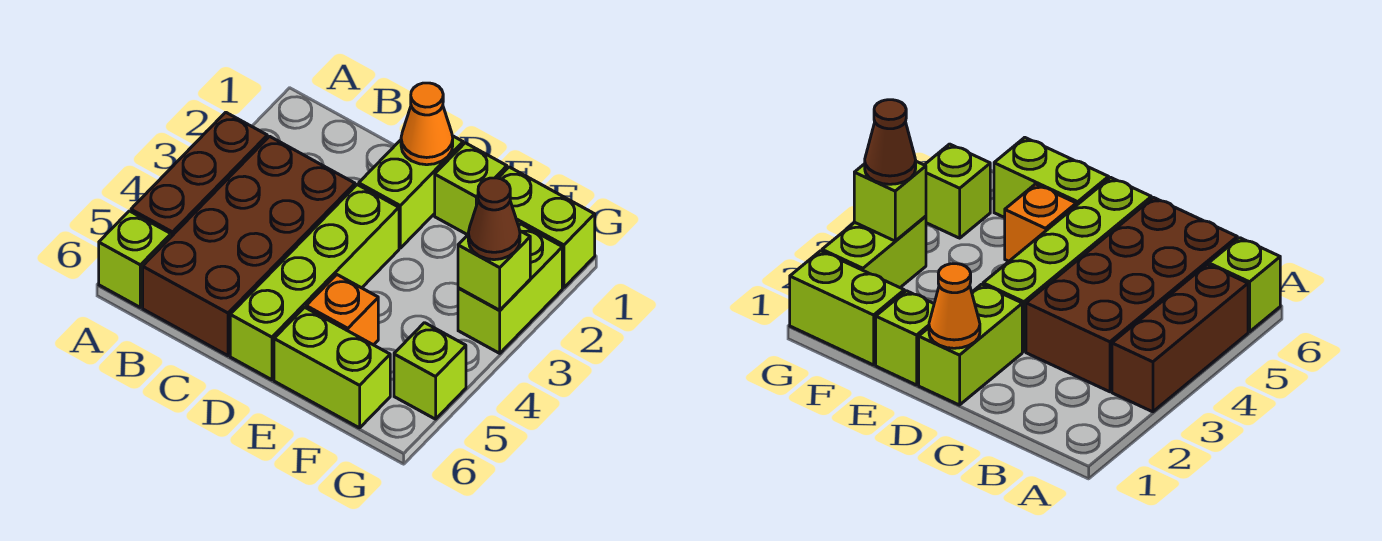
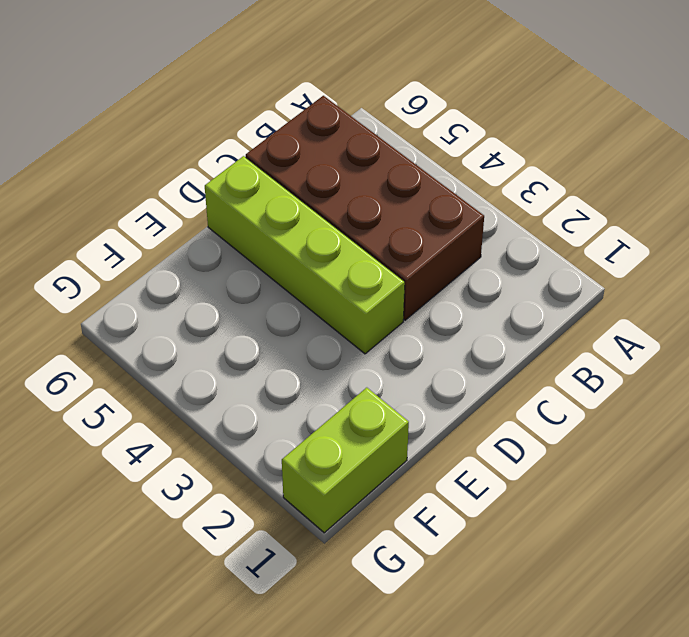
none -> brown brick A3:A5 level 1
none -> lime brick A6 level 1
none -> lime brick D1:D2 level 1

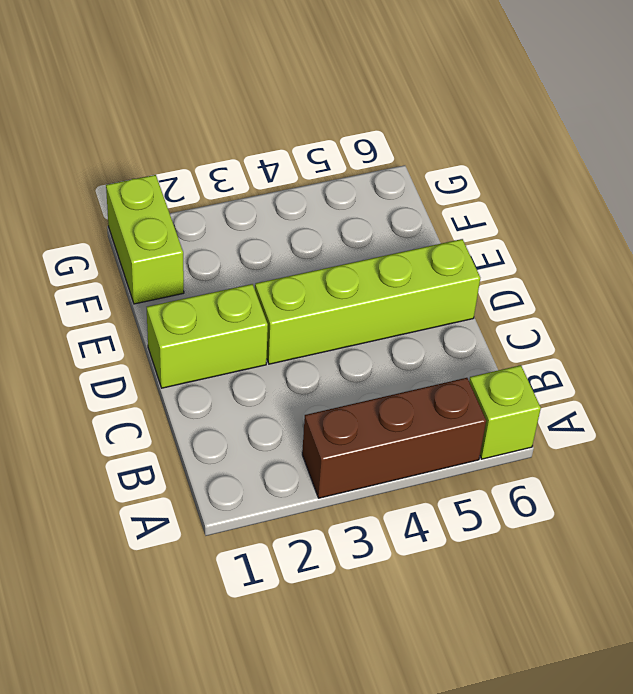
none -> brown brick B3:C6 level 1
none -> lime brick E1 level 1
none -> orange brick E5 level 1

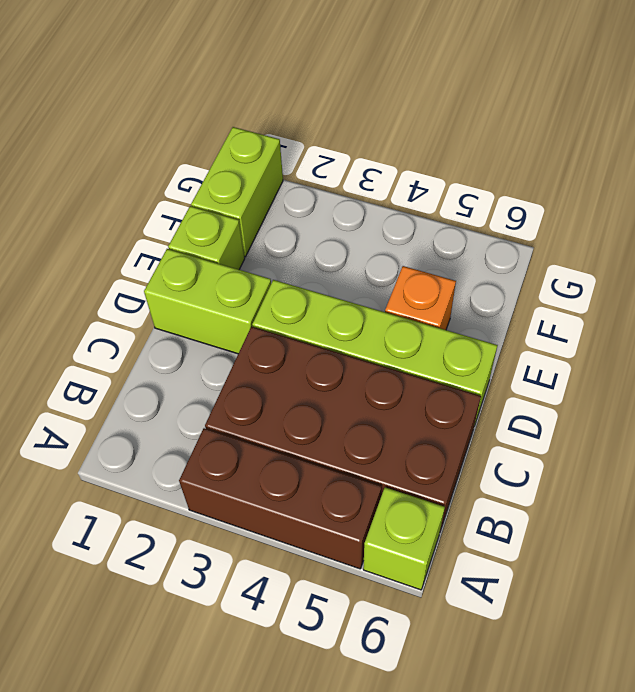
none -> lime brick E6:F6 level 1
none -> lime brick G2:G3 level 1
none -> lime brick G5 level 1

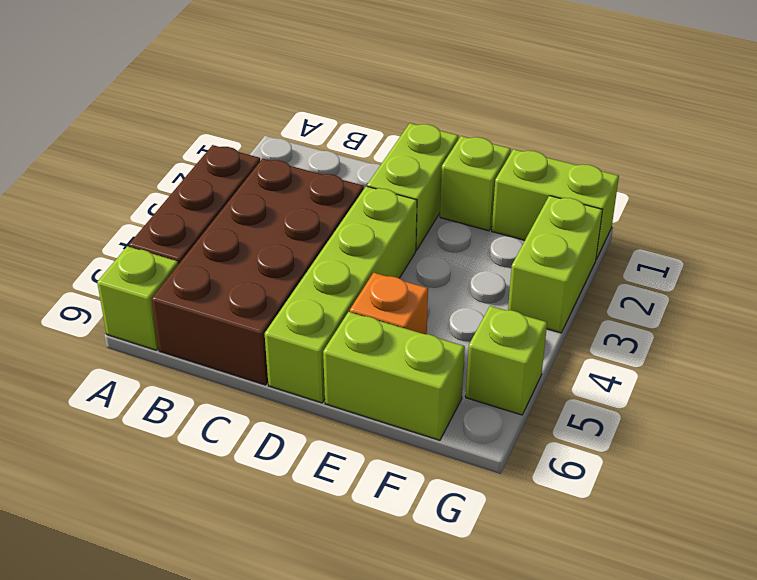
none -> orange cone D1 level 2
none -> lime brick G3 level 2
none -> brown cone G3 level 3

